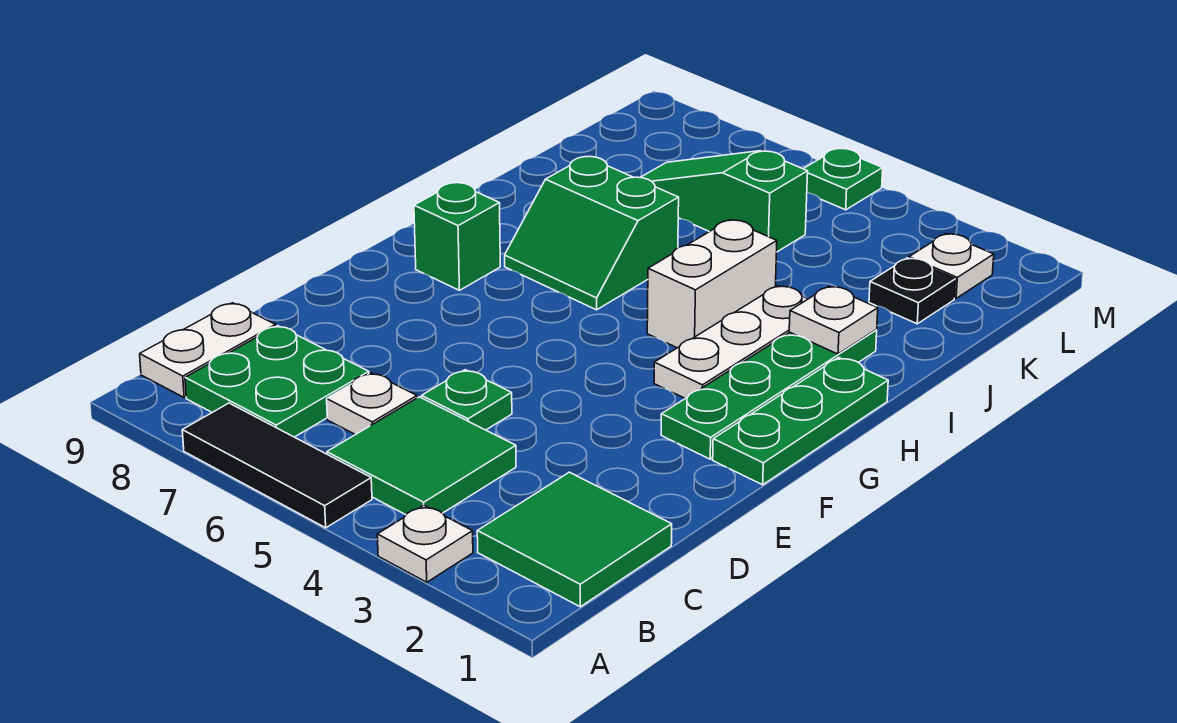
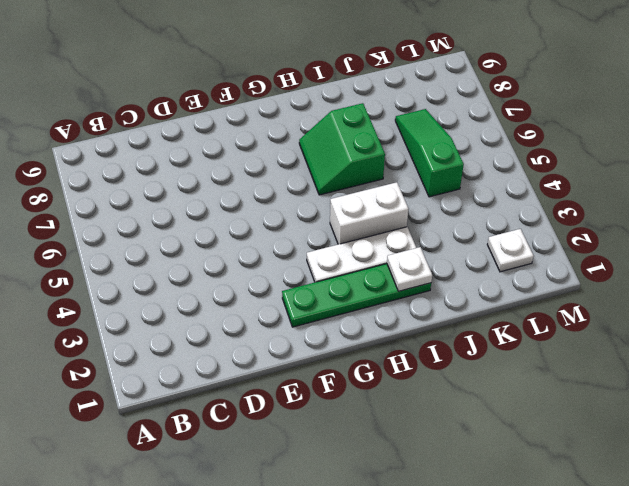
none -> white plate A3 level 1
none -> black tile A5:A7 level 1
none -> green tile B1:C2 level 1

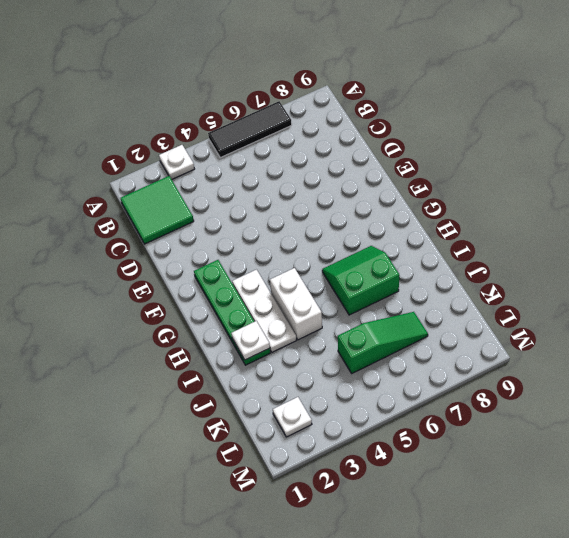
none -> green tile B4:C5 level 1
none -> green plate B7:C8 level 1
none -> white plate B9:C9 level 1

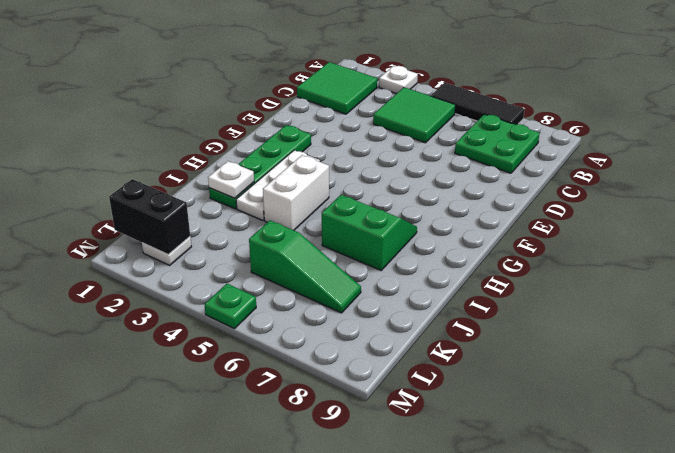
black brick L1:L2 level 2 -> none
none -> white plate B9:C9 level 1
none -> white plate C6 level 1
none -> green plate D5 level 1

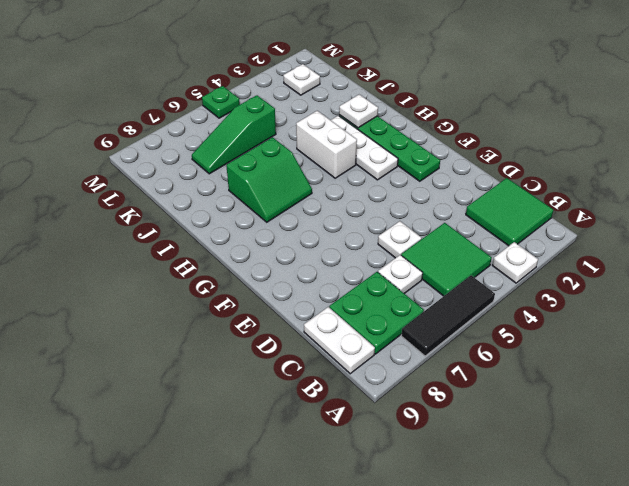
white plate D5 level 1 -> green plate D5 level 1
none -> green plate F1:H1 level 1
none -> green brick G8 level 1
none -> black plate K2 level 1

